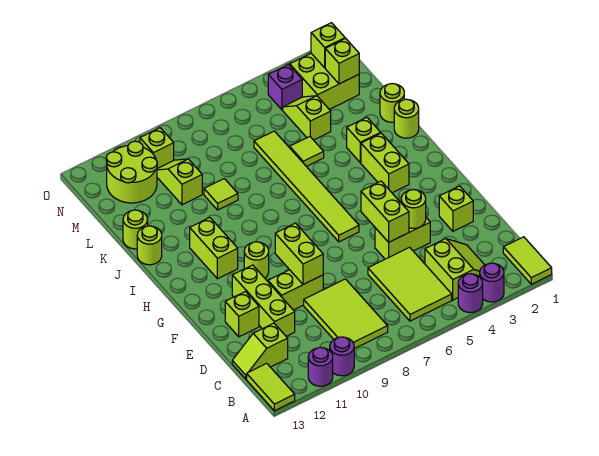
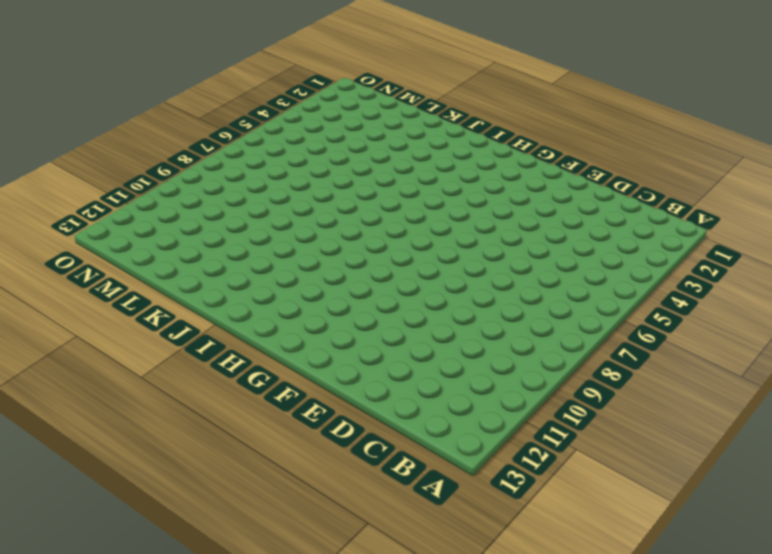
none -> lime tile A1:B1 level 1
none -> purple round brick A3 level 1
none -> purple round brick A4 level 1
none -> purple round brick A10 level 1

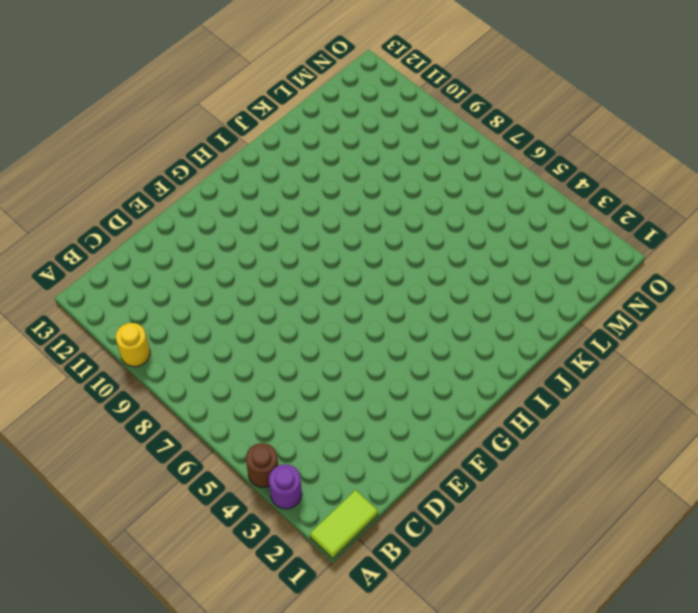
brown round brick A4 level 1 -> purple round brick A4 level 1
yellow round brick A10 level 1 -> purple round brick A10 level 1
none -> purple round brick A11 level 1
none -> lime tile A13:B13 level 1
none -> lime slope B3:C4 level 1 top 4
none -> lime tile B5:D6 level 1

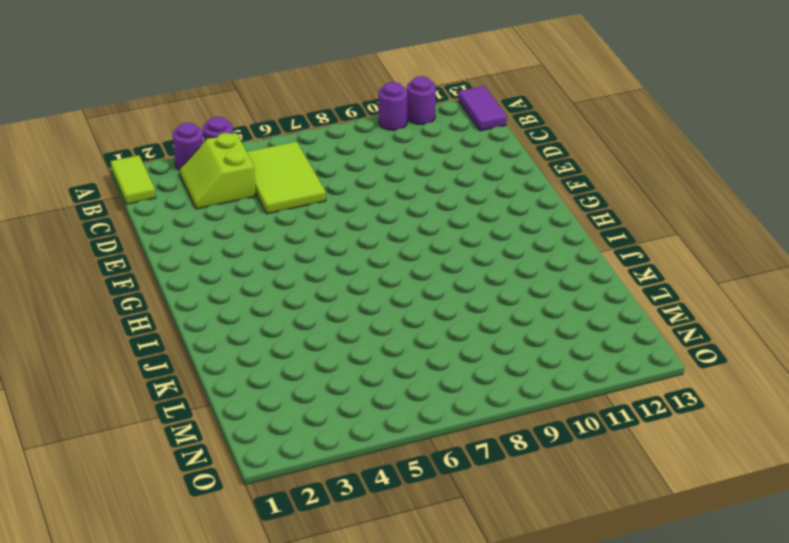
purple tile A13:B13 level 1 -> lime tile A13:B13 level 1
none -> lime tile B8:D9 level 1
none -> lime slope C12:C13 level 1 top 12
none -> lime brick D11:F11 level 1
none -> lime brick E2 level 1

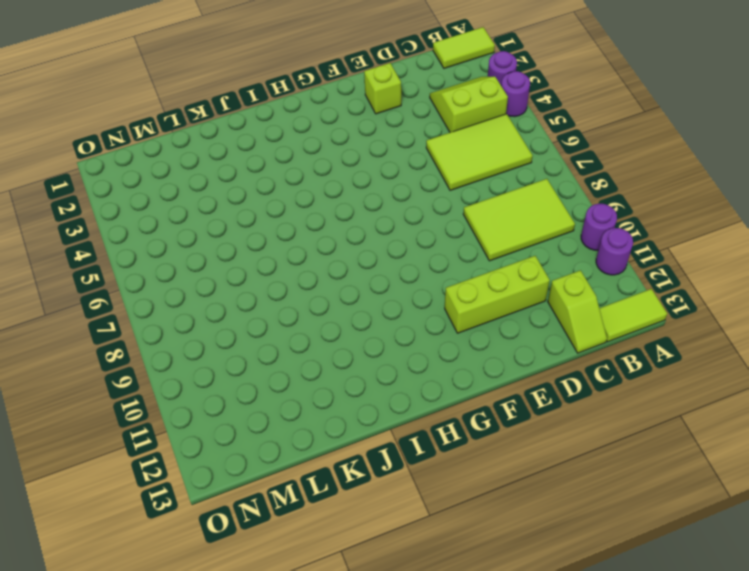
none -> lime brick E4:E5 level 1
none -> lime brick E9:E10 level 1
none -> lime brick E12 level 1
none -> lime tile G6:L6 level 1

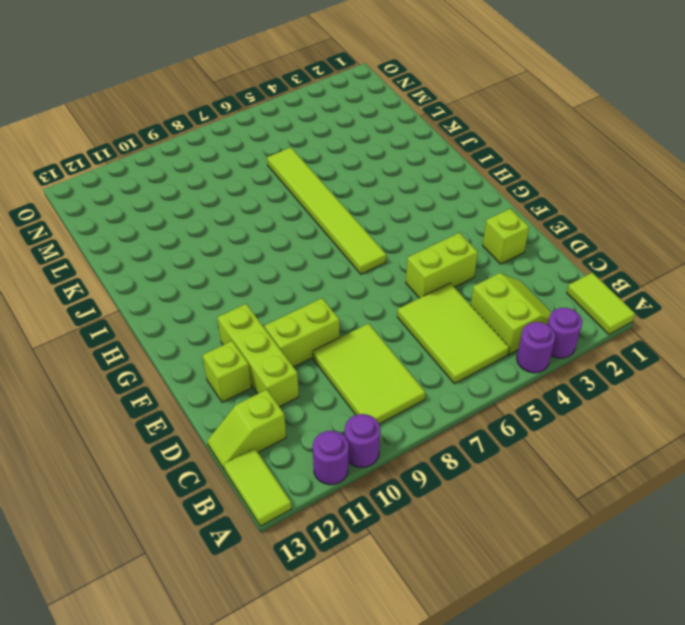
none -> lime round brick G10 level 1
none -> lime brick H3:I3 level 1
none -> lime brick H11:I11 level 1
none -> lime round brick J1 level 1

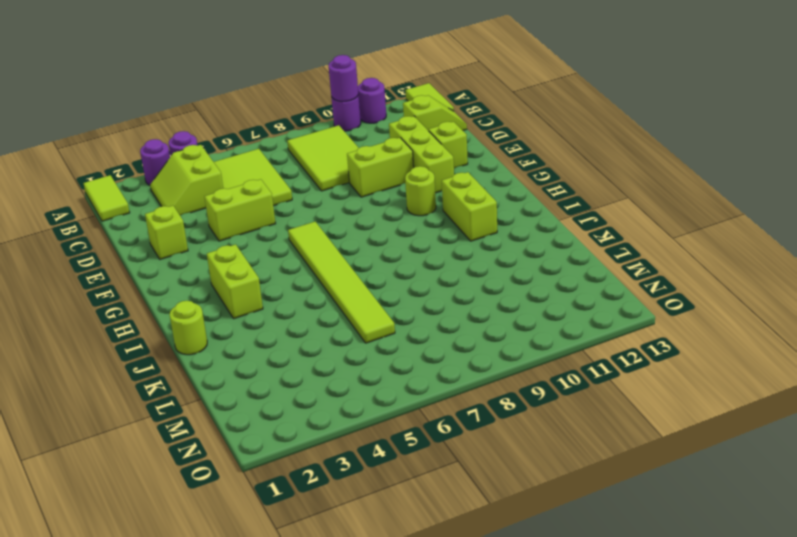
purple round brick A10 level 2 -> none
none -> lime brick J3 level 1
none -> lime round brick J13 level 1
none -> lime round brick K1 level 1
none -> lime tile K5 level 1

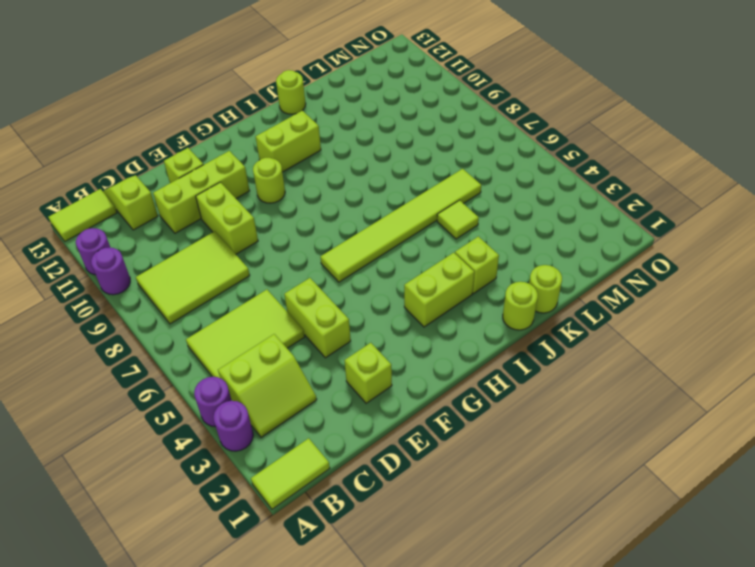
none -> lime tile K9 level 1
none -> lime round brick K13 level 1
none -> lime slope L4:M4 level 1 top L
none -> lime slope L10:M10 level 1 top L

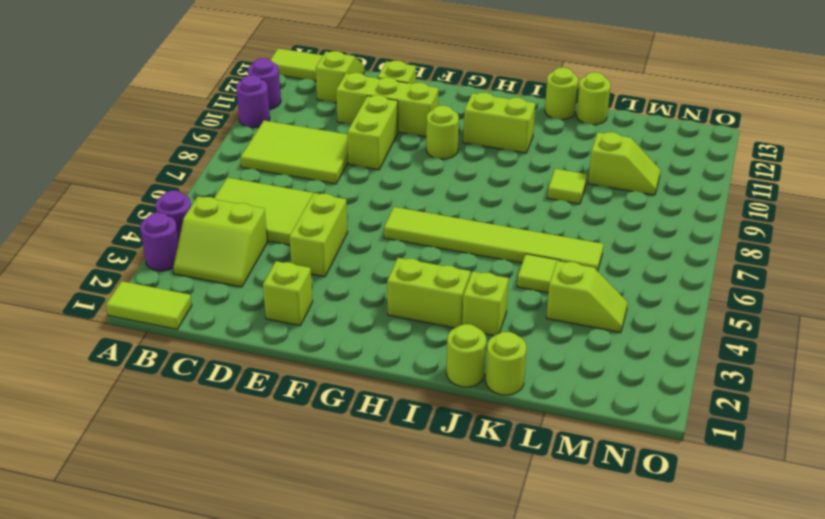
none -> lime brick M2:N3 level 1
none -> lime round brick M11:N12 level 1
none -> purple brick N4 level 1
none -> lime brick N10 level 1

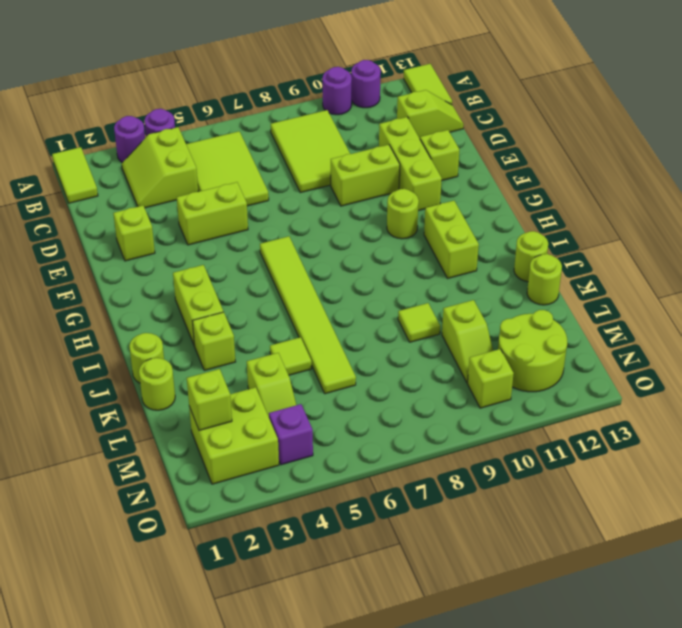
none -> lime round brick E4 level 2
none -> lime brick E5:F5 level 2
none -> lime brick E9:F9 level 2
none -> lime brick N2 level 2

